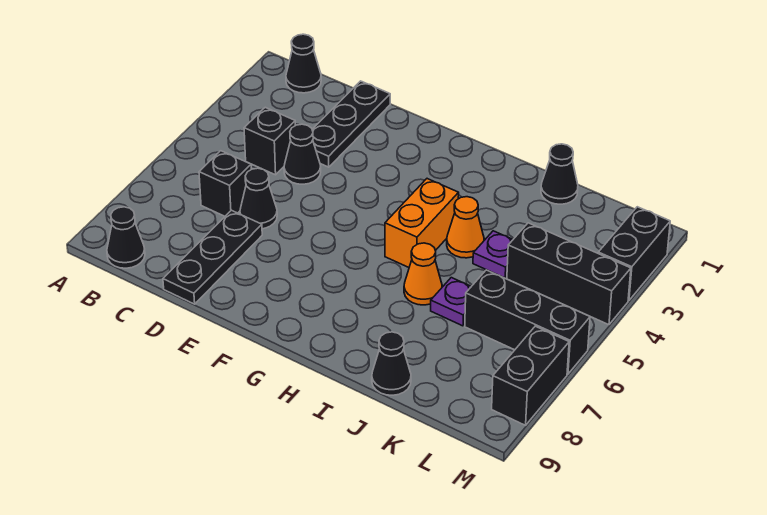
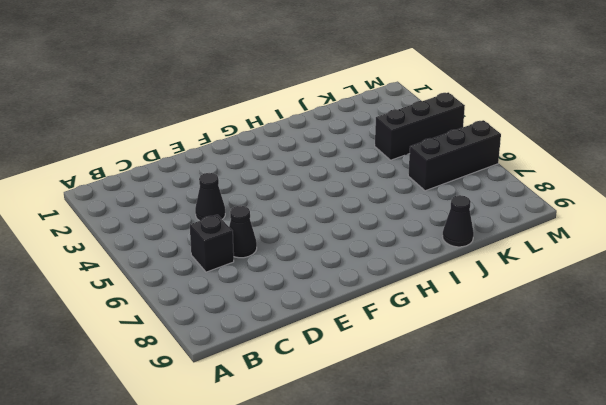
none -> black cone B1 level 1
none -> black cone B9 level 1
none -> black brick C4 level 1

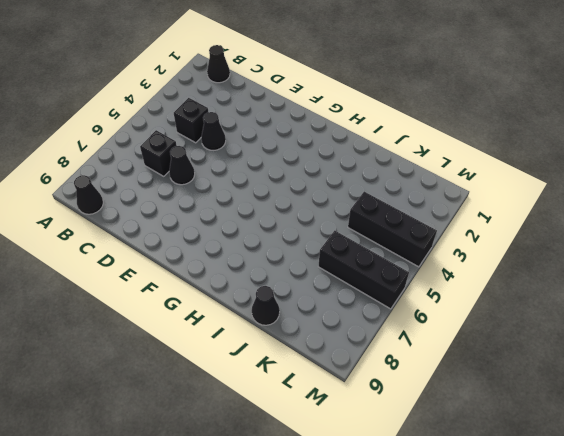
none -> black plate D1:D3 level 1
none -> black plate D7:D9 level 1
none -> orange brick H4:H5 level 1

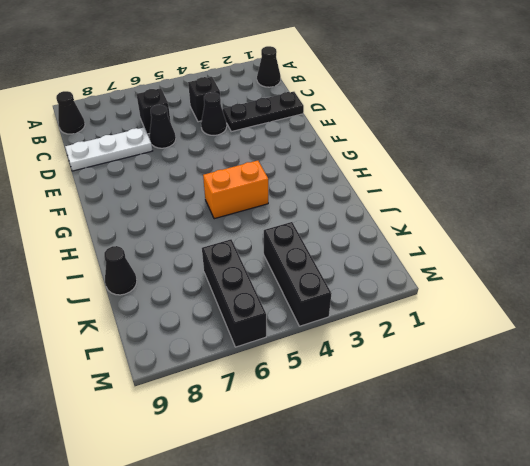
white plate D7:D9 level 1 -> black plate D7:D9 level 1
none -> orange cone I4 level 1
none -> orange cone I6 level 1
none -> black cone J1 level 1

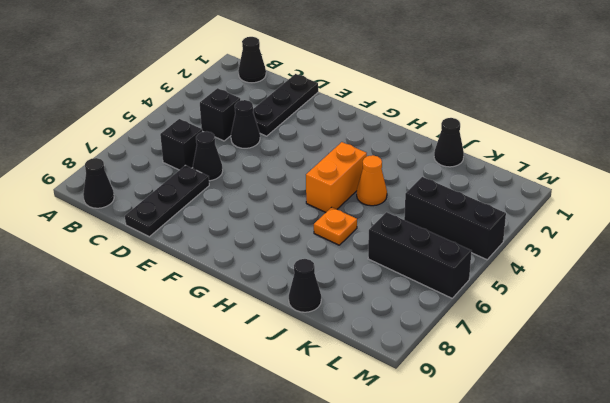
orange plate I6 level 1 -> orange cone I6 level 1
none -> purple plate J4 level 1
none -> purple plate J6 level 1
none -> black brick M2:M3 level 1

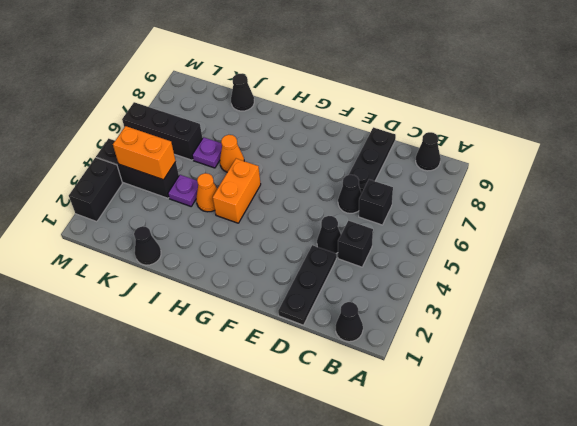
orange brick K4:L4 level 2 -> none
none -> black brick M7:M8 level 1

